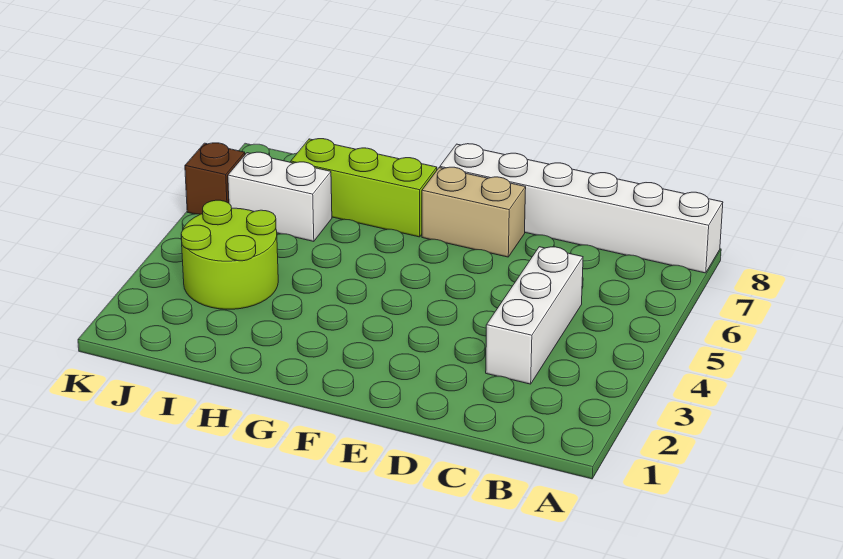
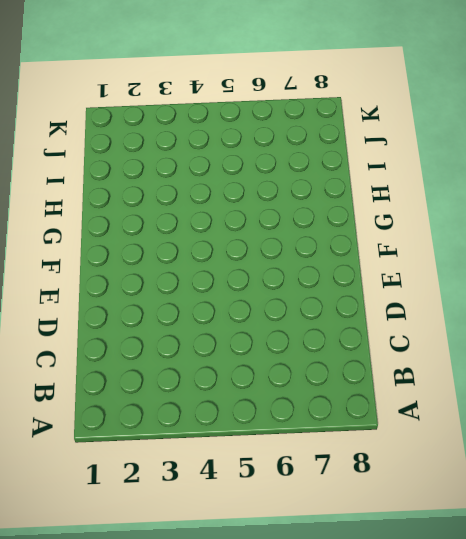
none -> white brick A8:F8 level 1
none -> white brick C3:C5 level 1

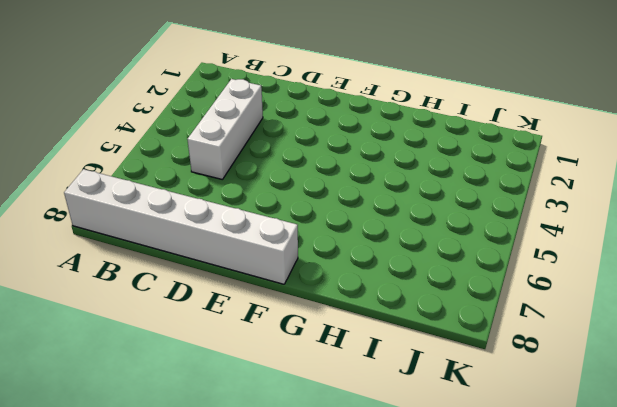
none -> tan brick E7:F7 level 1
none -> lime brick G7:I7 level 1

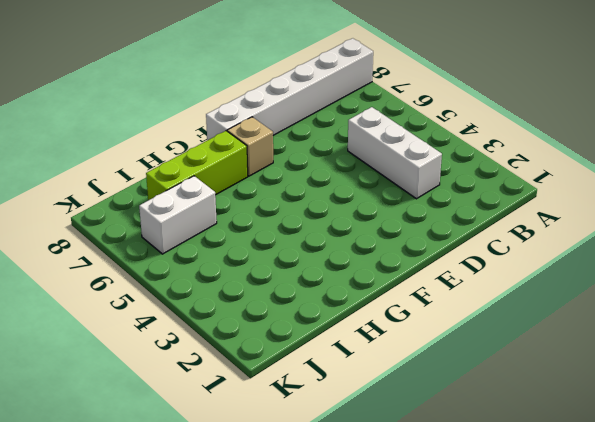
tan brick F7 level 1 -> tan brick E7:F7 level 1
none -> lime round brick I3:J4 level 1
none -> brown brick K6 level 1

